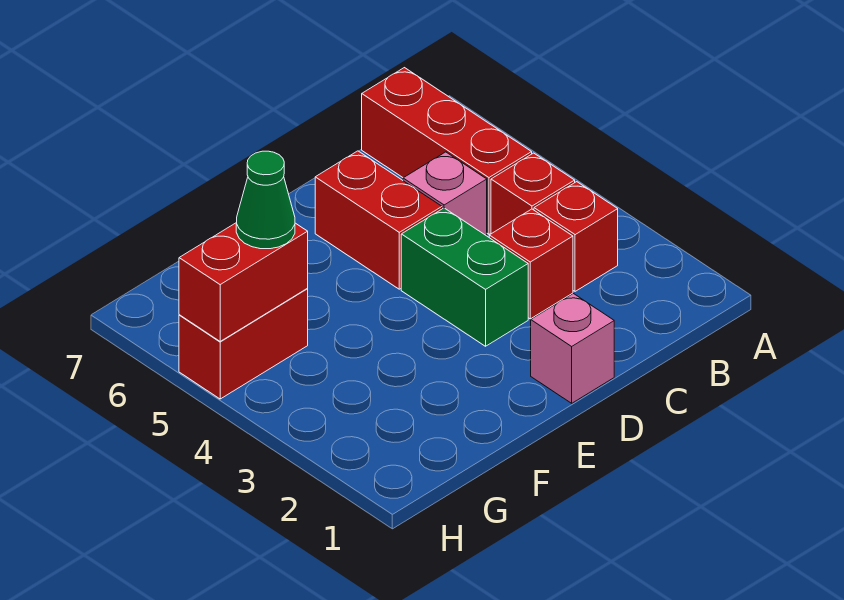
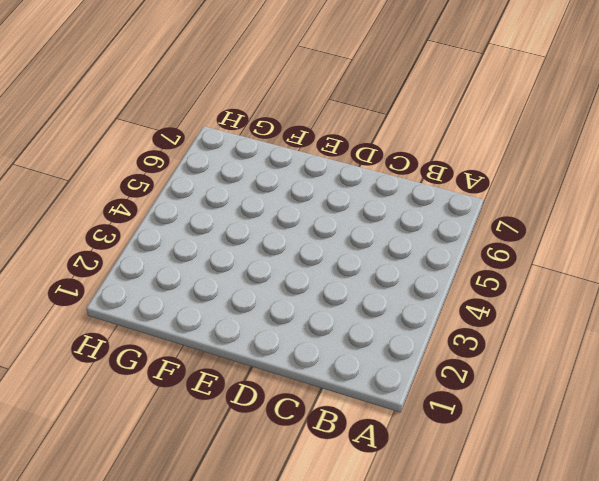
none -> red brick B3 level 1
none -> red brick B4 level 1

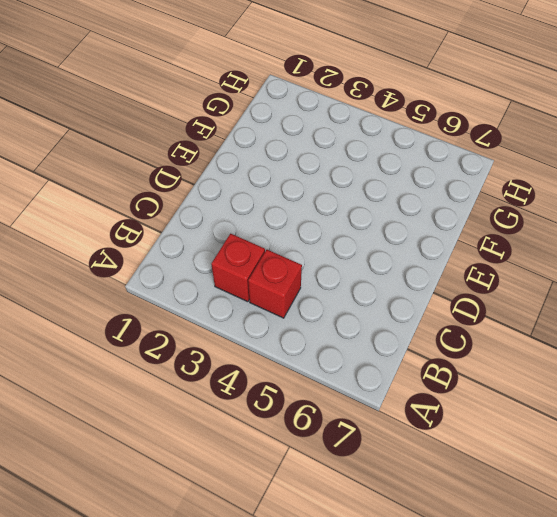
none -> red brick B5:B7 level 1
none -> red brick C3 level 1

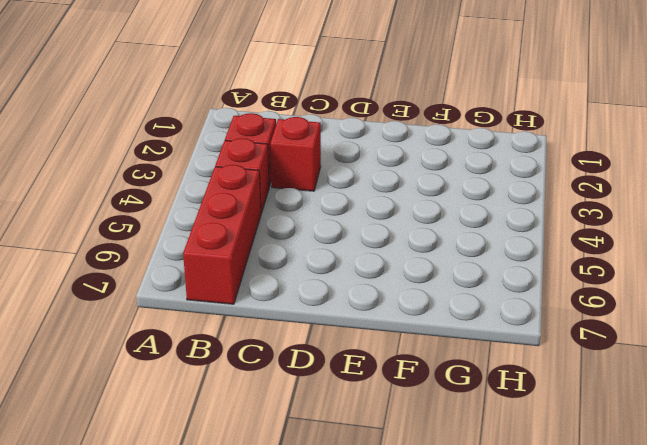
none -> pink brick C5 level 1
none -> pink brick D1 level 1

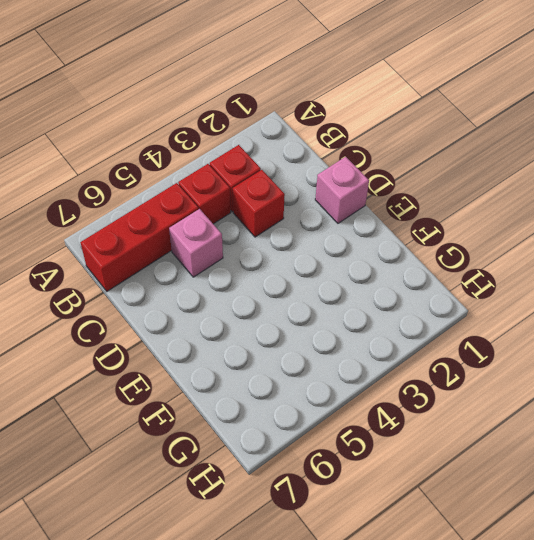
none -> green brick D3:D4 level 1
none -> red brick D5:D6 level 1

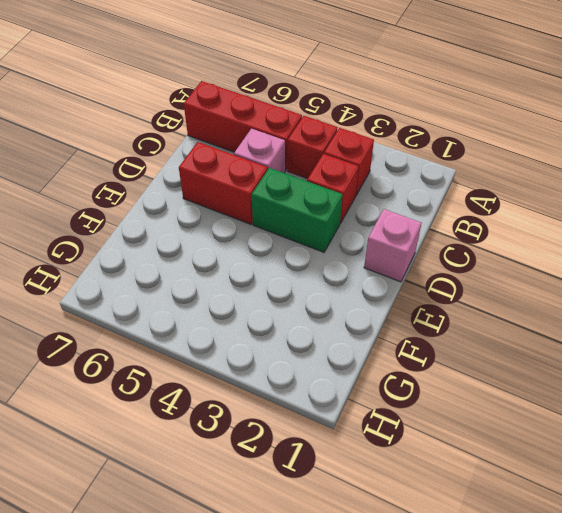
none -> red brick G5:H5 level 1
none -> red brick G5:H5 level 2

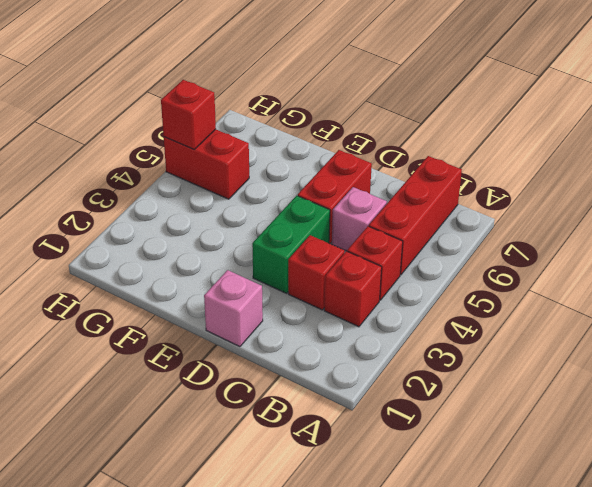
red brick H5 level 2 -> red brick G5:H5 level 2
none -> green cone G5 level 3

